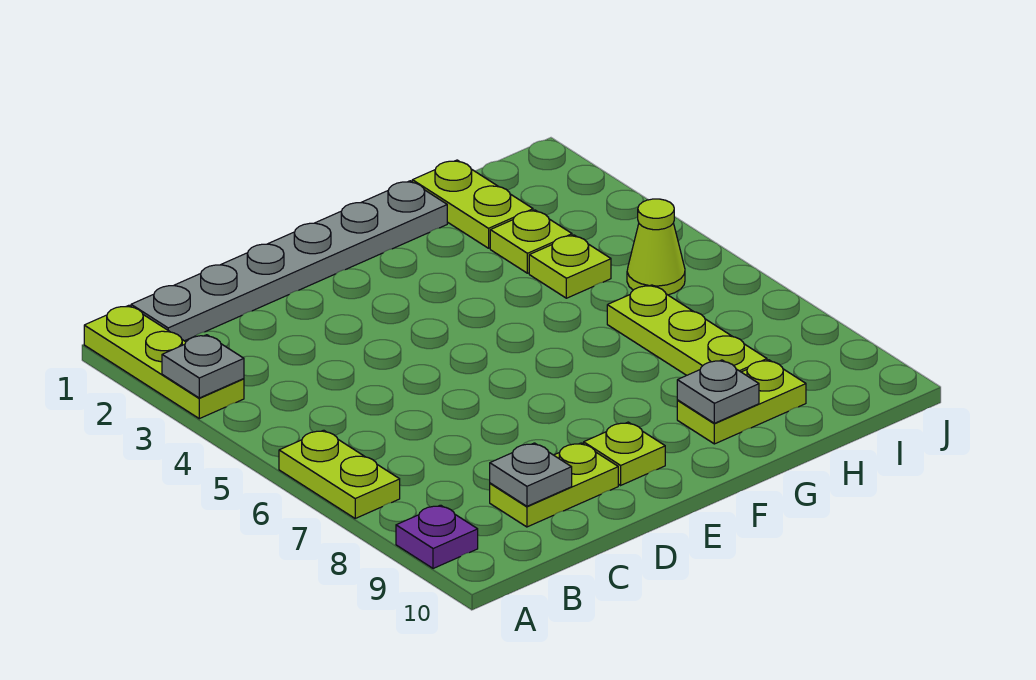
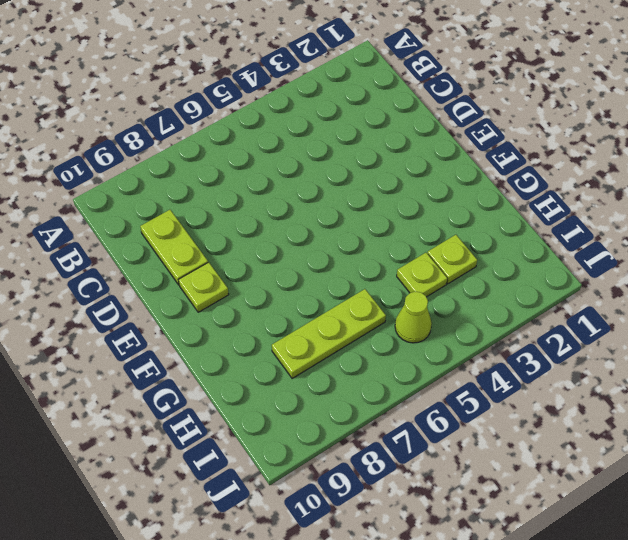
none -> lime plate A1:A3 level 1
none -> lime plate A6:A7 level 1
none -> purple plate A9 level 1

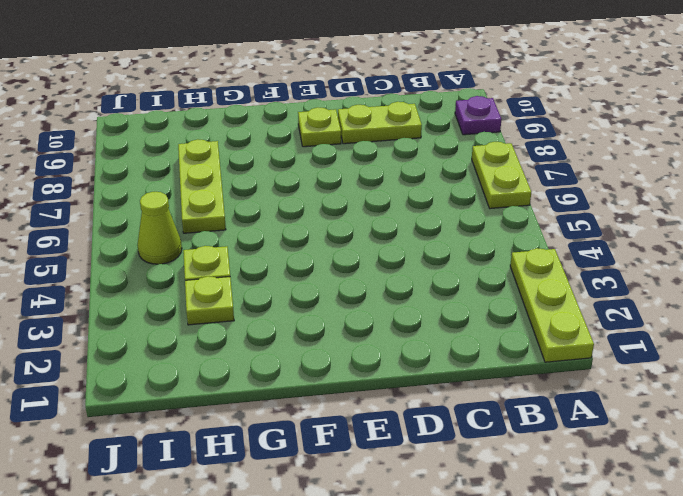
none -> grey plate B1:G1 level 1
none -> lime plate G9:H9 level 1
none -> lime plate H1:H2 level 1

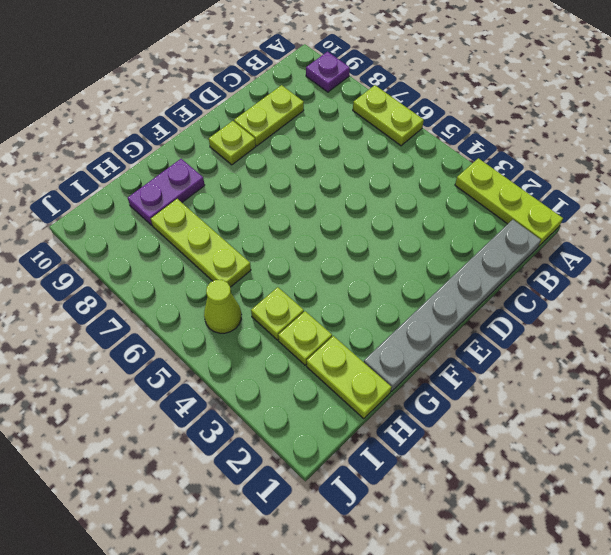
purple plate G9:H9 level 1 -> lime plate G9:H9 level 1
none -> grey plate A3 level 2
none -> grey plate C9 level 2
none -> grey plate G9 level 2

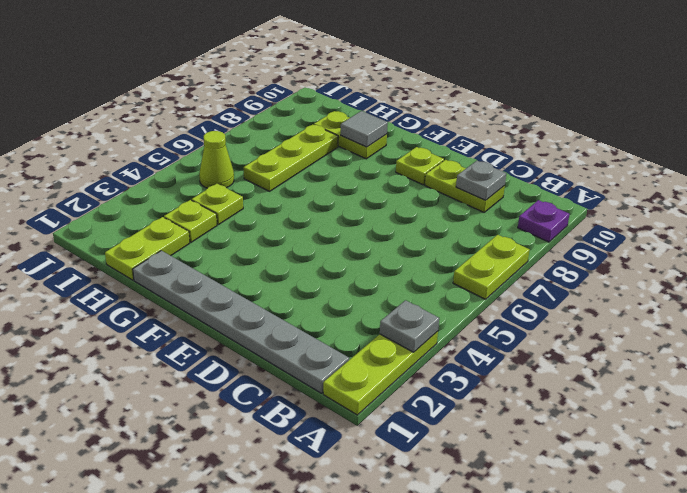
grey tile G9 level 2 -> grey plate G9 level 2

